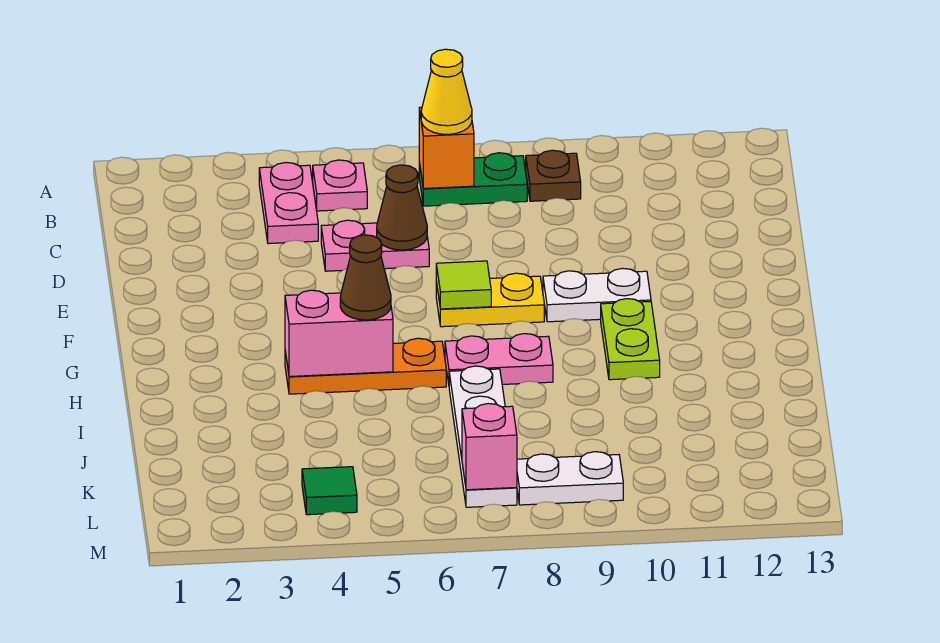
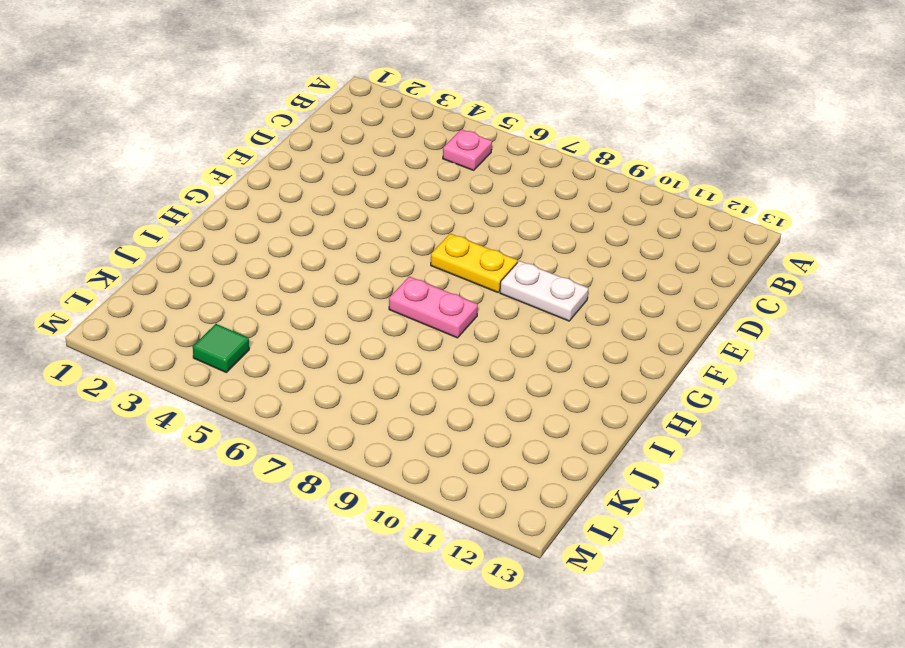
none -> pink plate B4:C4 level 1
none -> green plate B7:B8 level 1
none -> brown plate B9 level 1

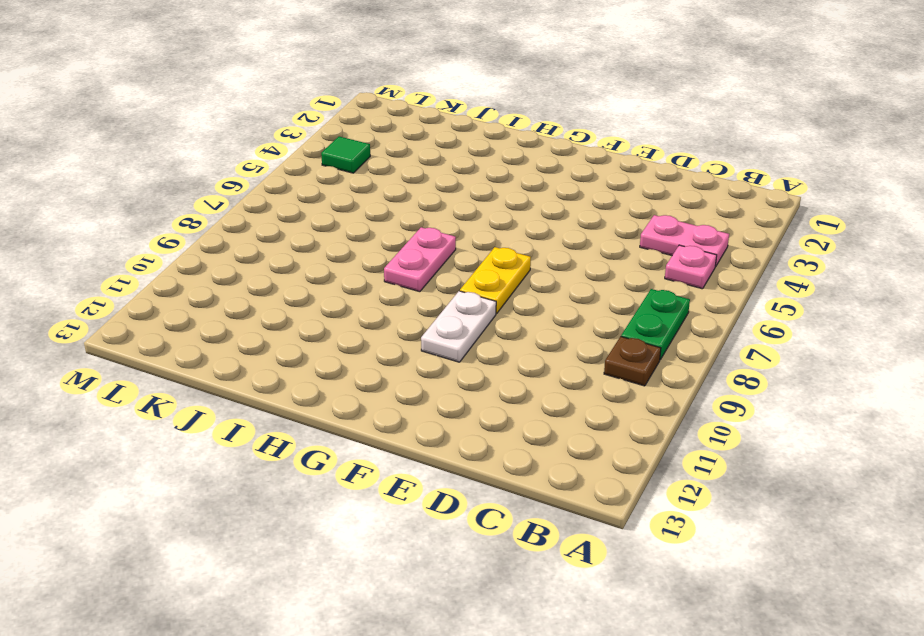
none -> pink plate D5:D6 level 1
none -> lime plate G10:H10 level 1
none -> orange plate H4:H6 level 1

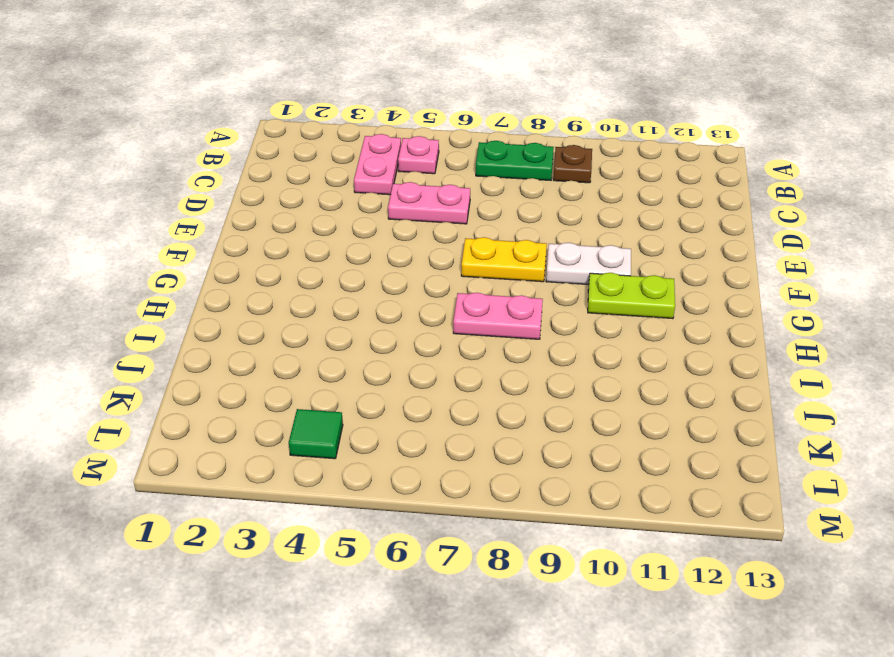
lime plate G10:G11 level 1 -> lime plate G10:H10 level 1
none -> orange plate H4:H6 level 1
none -> white plate I7:L7 level 1
none -> white plate L8:L9 level 1

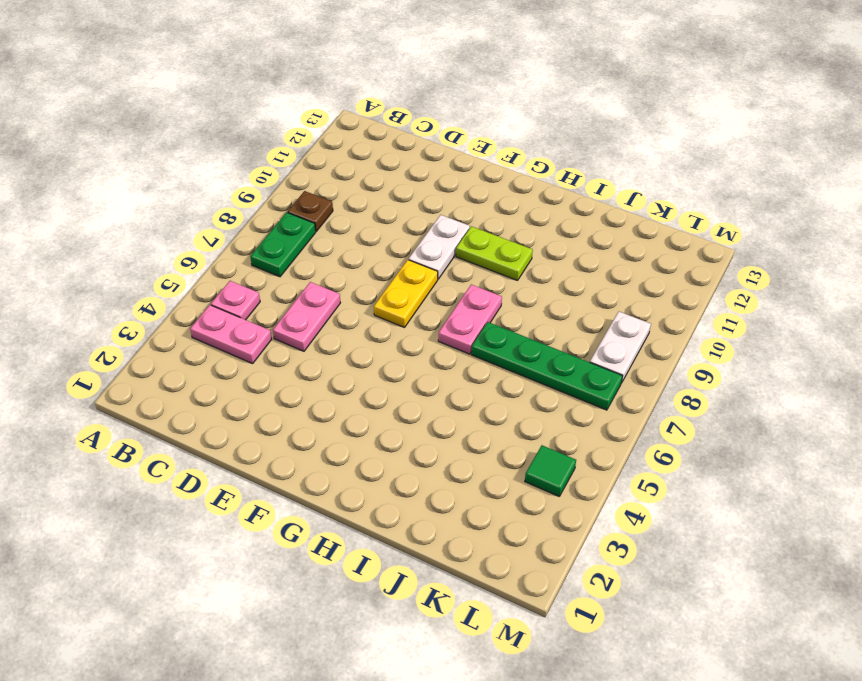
green plate I7:L7 level 1 -> white plate I7:L7 level 1
none -> orange plate H4:H6 level 1
none -> orange brick B7 level 2
none -> brown cone D6 level 2

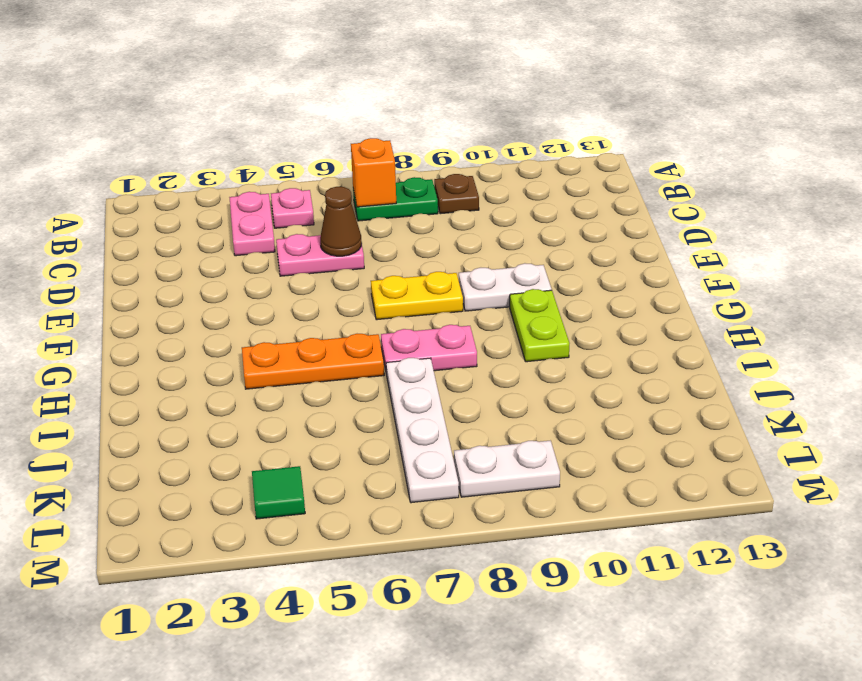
none -> lime tile F7 level 2
none -> pink brick H4:H5 level 2
none -> pink brick L7 level 2

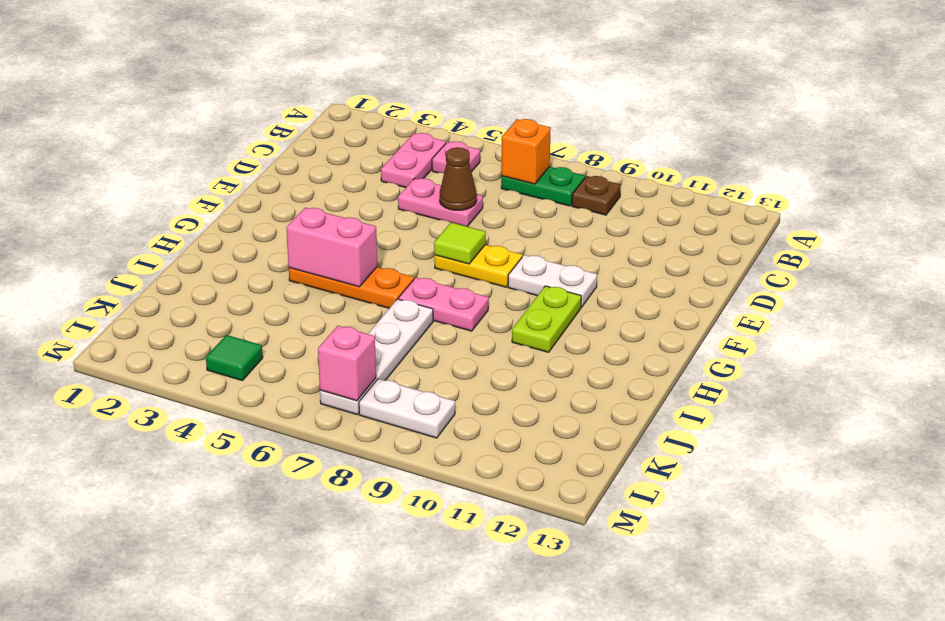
none -> yellow cone B7 level 3
none -> brown cone H5 level 3

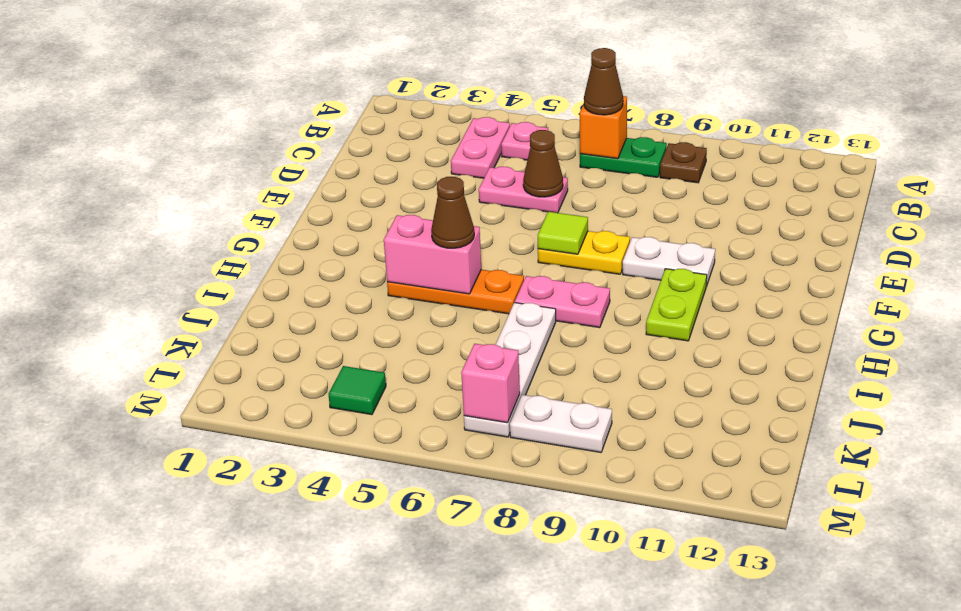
brown cone B7 level 3 -> yellow cone B7 level 3

